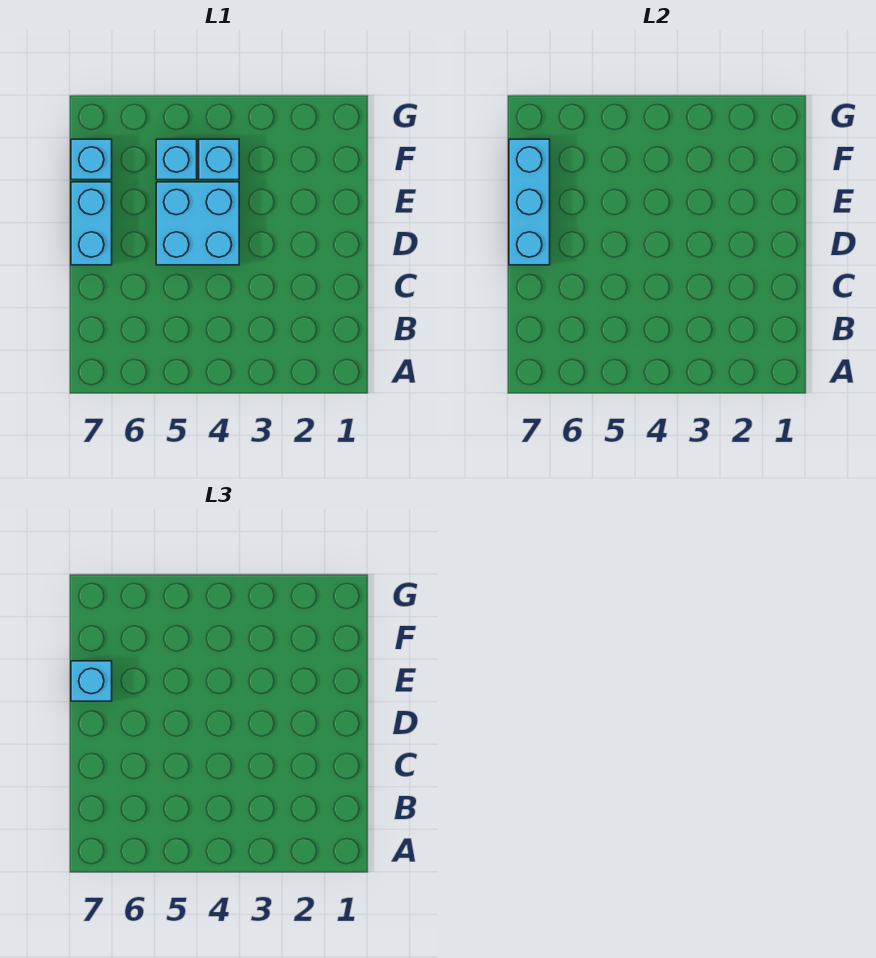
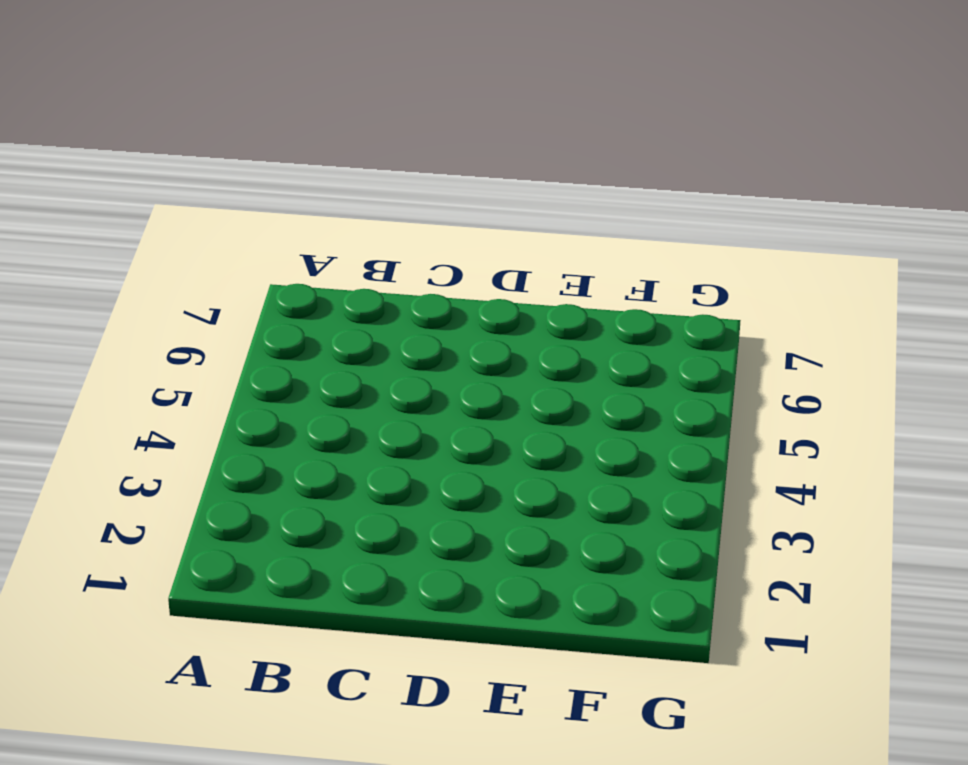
none -> cyan brick D4:E5 level 1
none -> cyan brick D7:E7 level 1

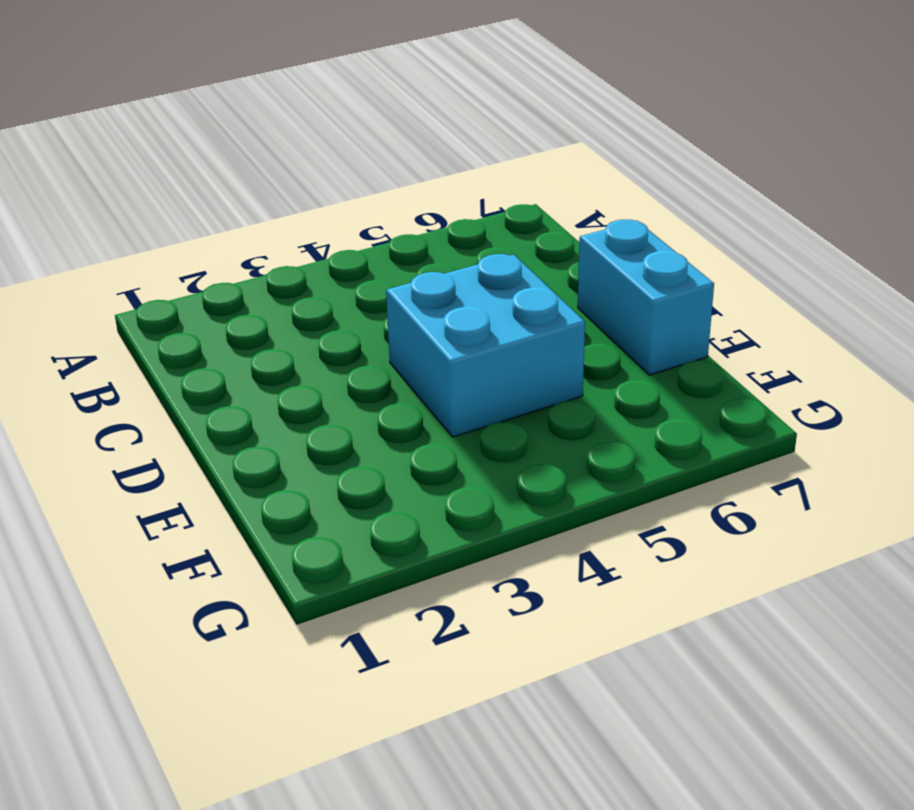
none -> cyan brick F4 level 1
none -> cyan brick F5 level 1

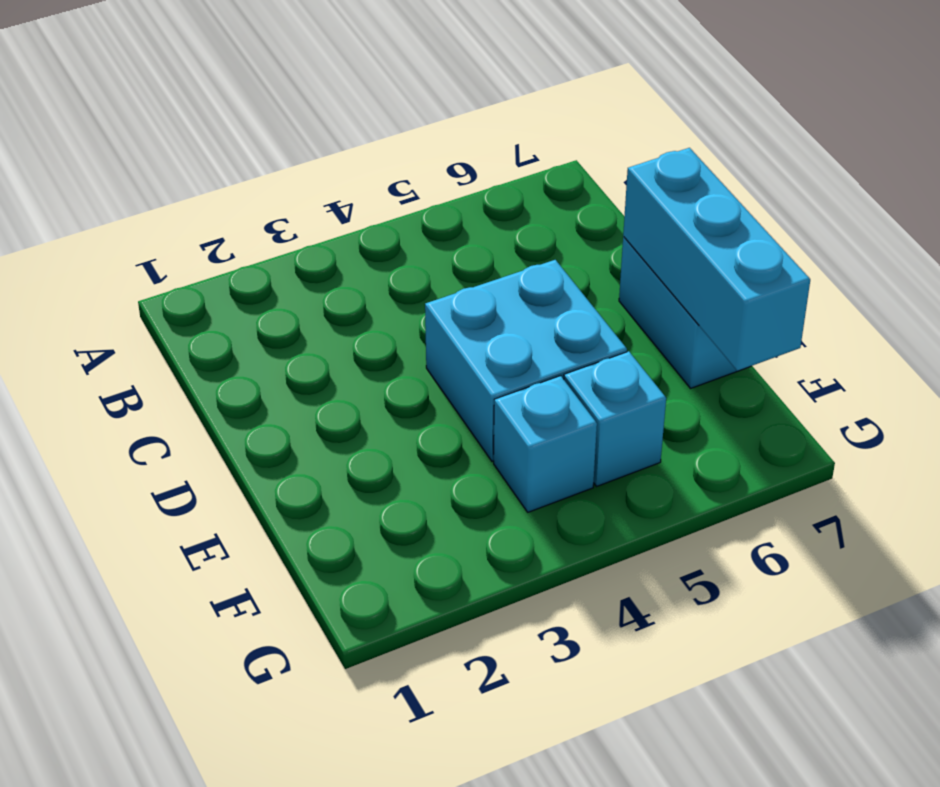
none -> cyan brick F7 level 1
none -> cyan brick E7 level 3

